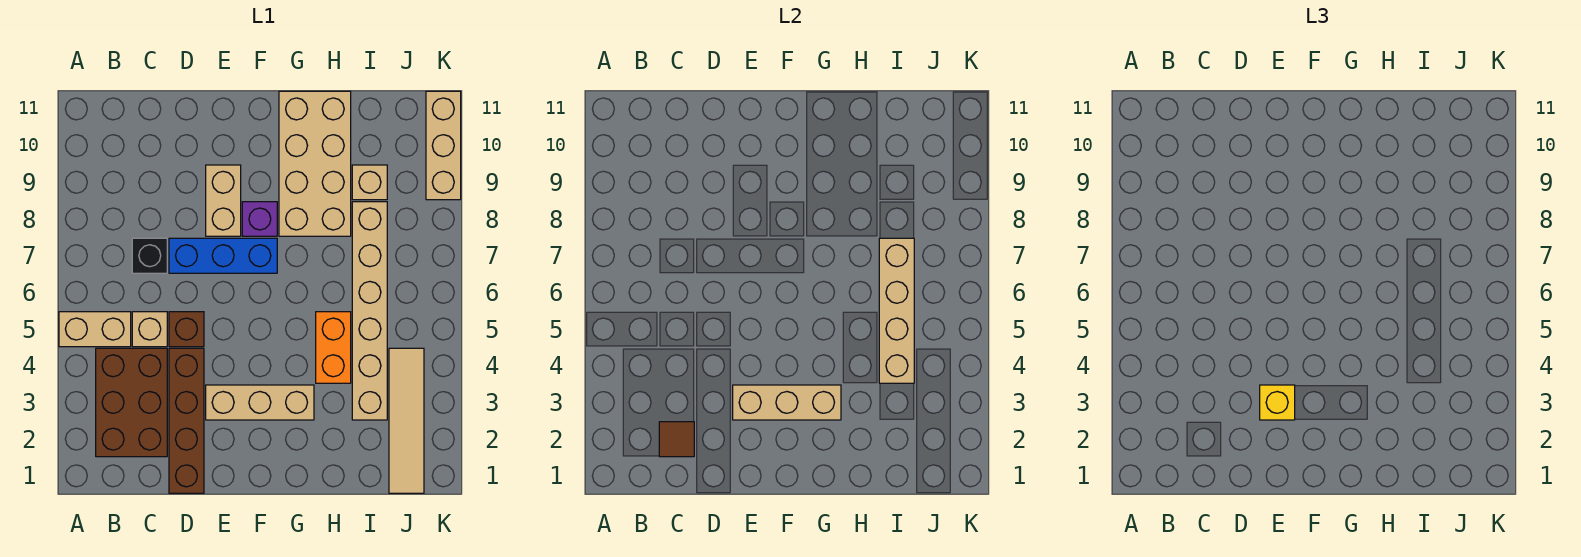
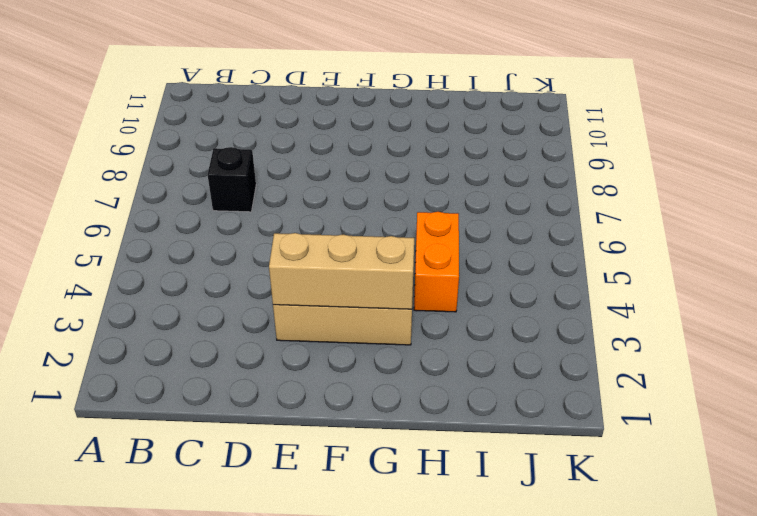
none -> tan brick A5:B5 level 1
none -> brown brick B2:C4 level 1
none -> tan brick C5 level 1

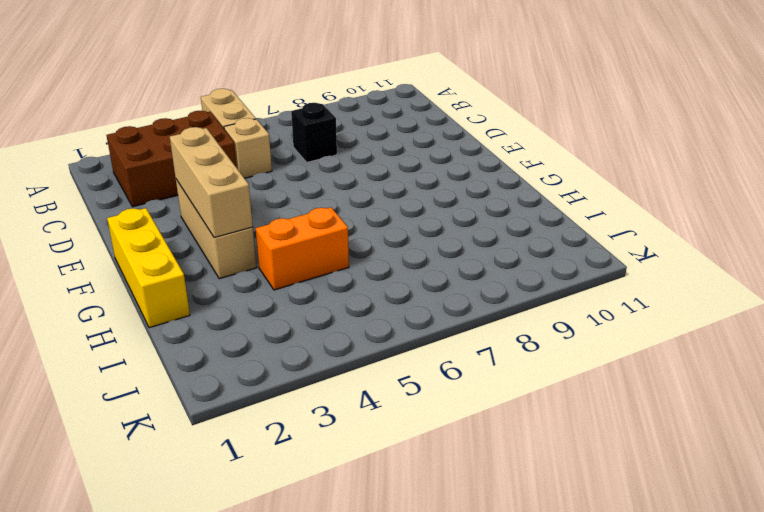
yellow brick F1:H1 level 1 -> none
none -> brown brick D1:D4 level 1
none -> brown brick D5 level 1
none -> blue brick D7:F7 level 1

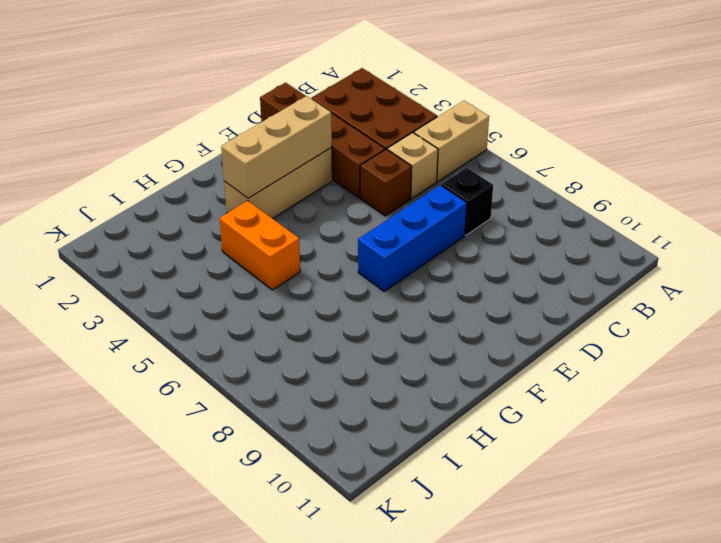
none -> tan brick E8:E9 level 1
none -> purple brick F8 level 1
none -> tan brick G8:H11 level 1

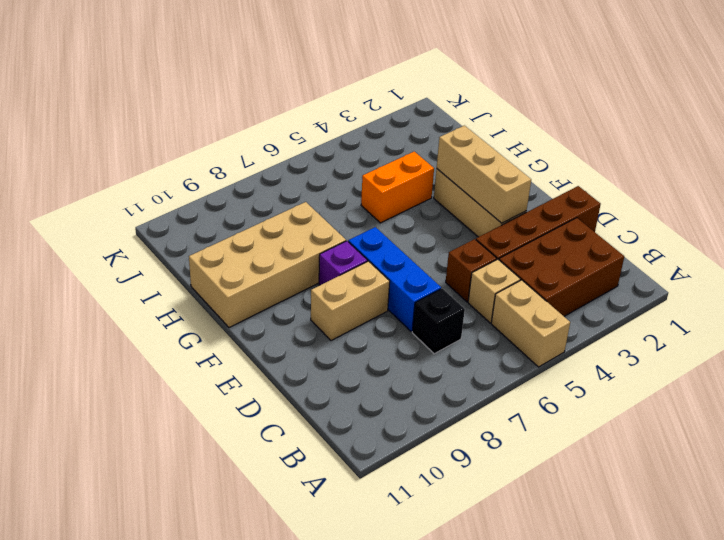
none -> tan brick I3:I8 level 1
none -> tan brick I9 level 1
none -> tan tile J1:J4 level 1

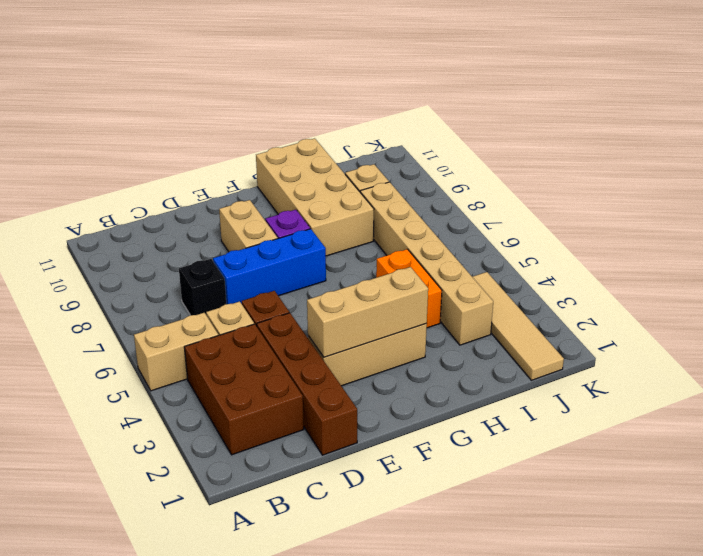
none -> tan brick K9:K11 level 1
none -> brown tile C2 level 2
none -> tan brick I4:I7 level 2

